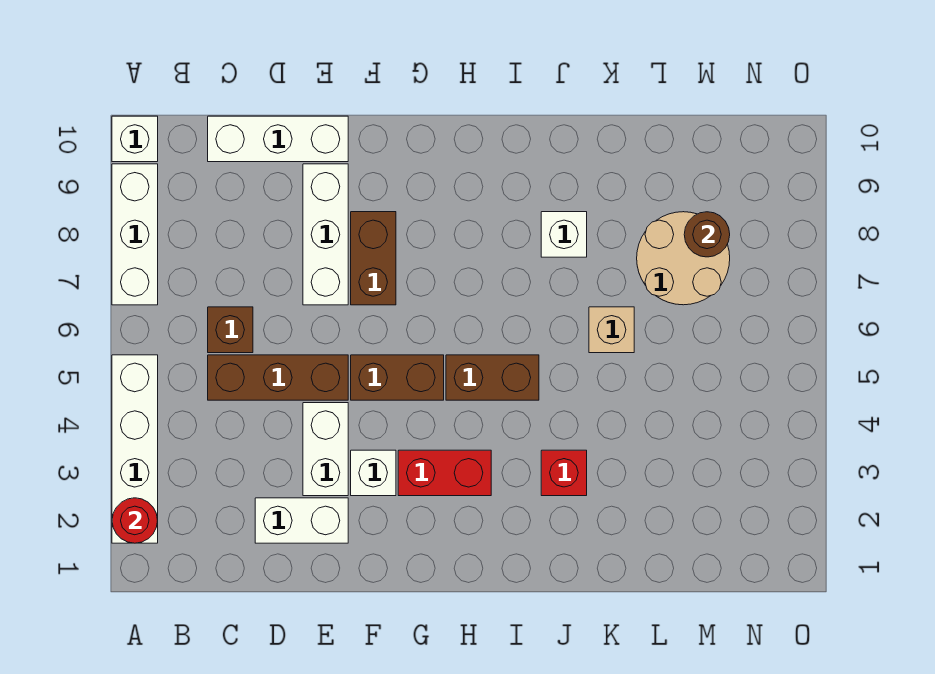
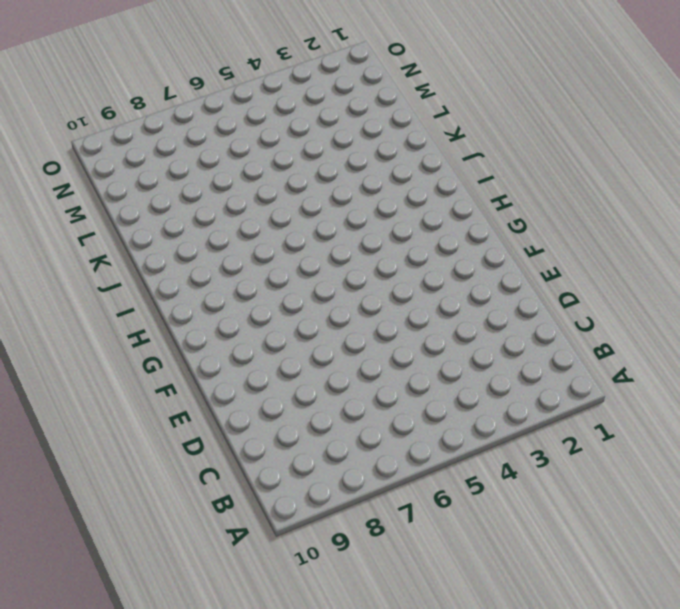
none -> white brick A2:A5 level 1
none -> white brick A7:A9 level 1
none -> white brick A10 level 1

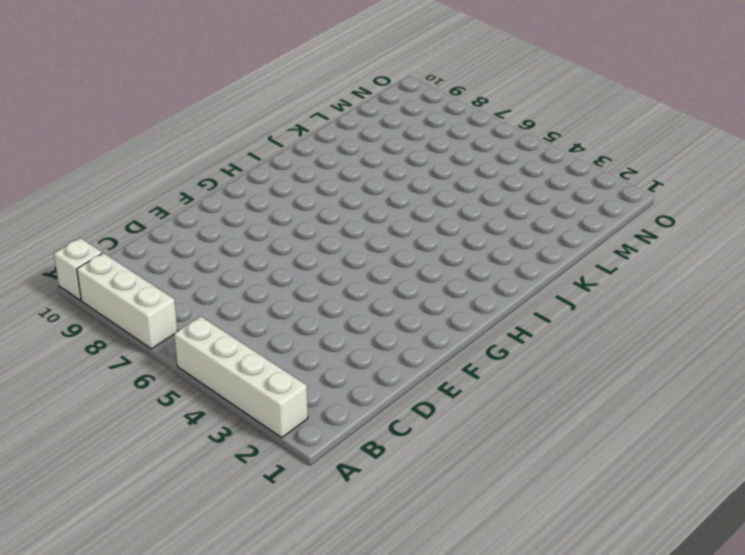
none -> brown brick C5:E5 level 1
none -> brown brick C6 level 1
none -> white brick C10:E10 level 1

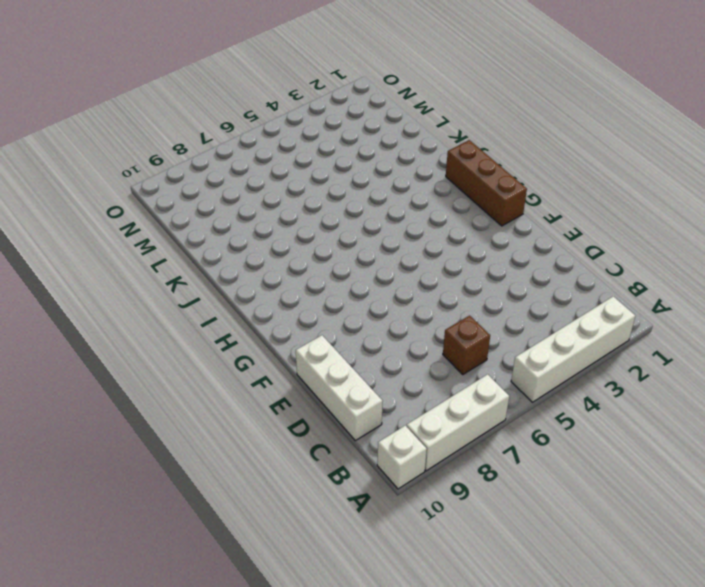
brown brick G1:I1 level 1 -> brown brick C5:E5 level 1
none -> white brick D2:E2 level 1
none -> white brick E3:E4 level 1
none -> white brick E7:E9 level 1

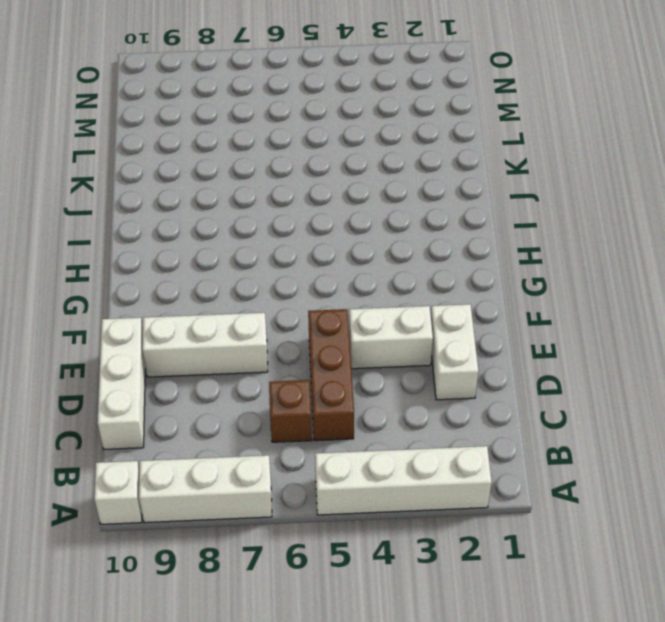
none -> white brick F3 level 1
none -> brown brick F5:G5 level 1
none -> brown brick F7:F8 level 1

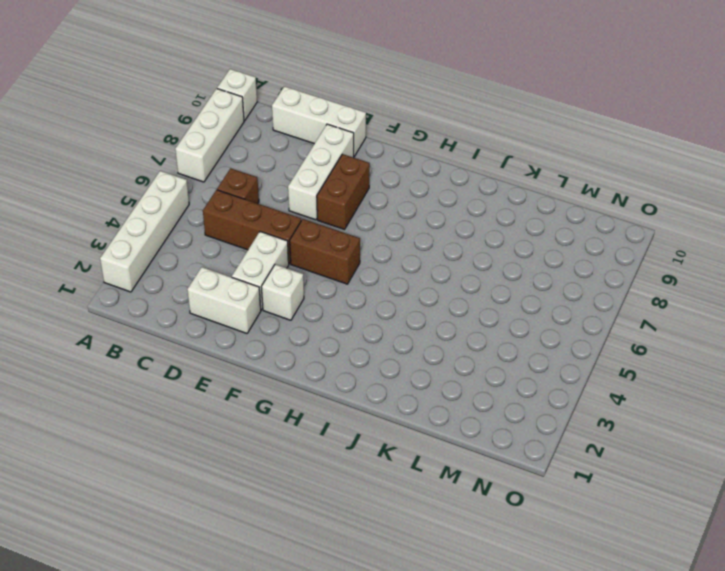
none -> red brick G3:H3 level 1
none -> brown brick H5:I5 level 1
none -> red brick J3 level 1

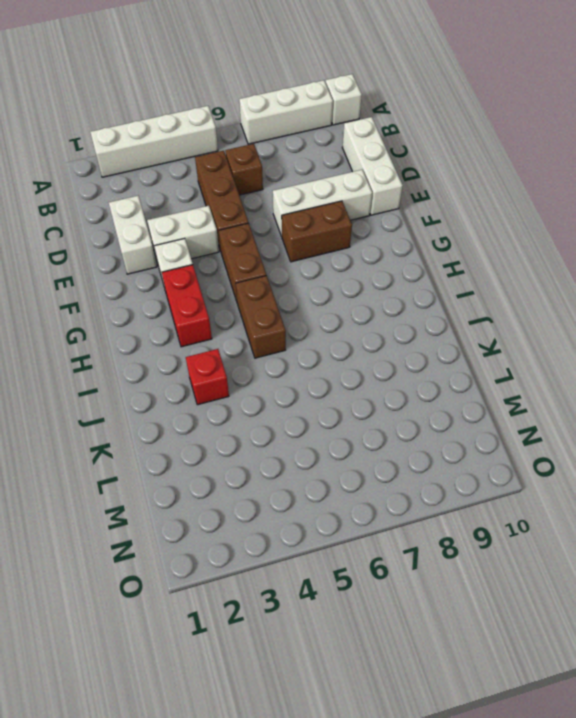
none -> white brick J8 level 1
none -> tan brick K6 level 1
none -> tan round brick L7:M8 level 1

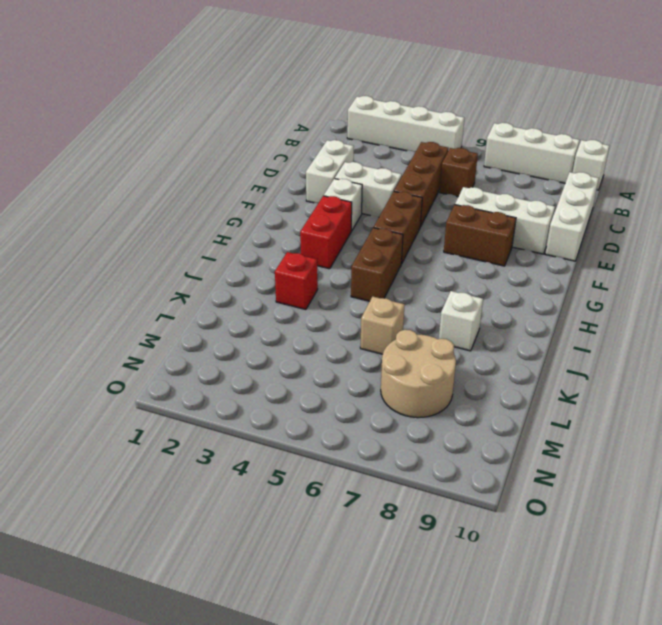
none -> red round brick A2 level 2
none -> brown round brick M8 level 2

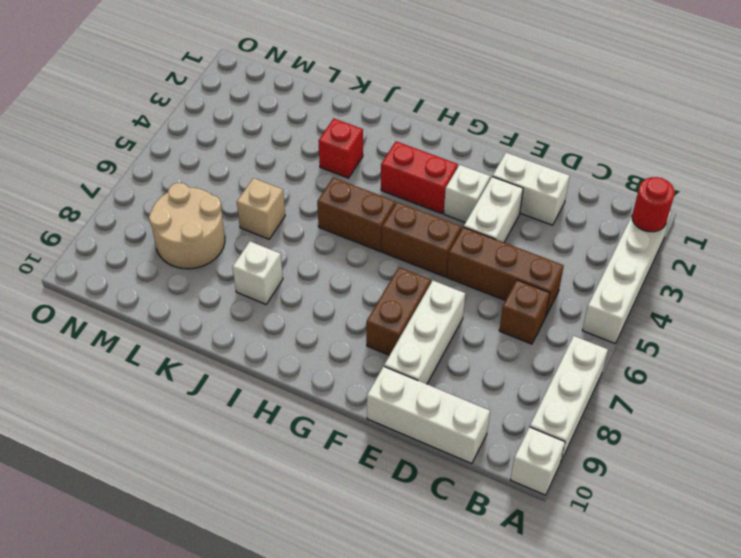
none -> brown round brick M8 level 2

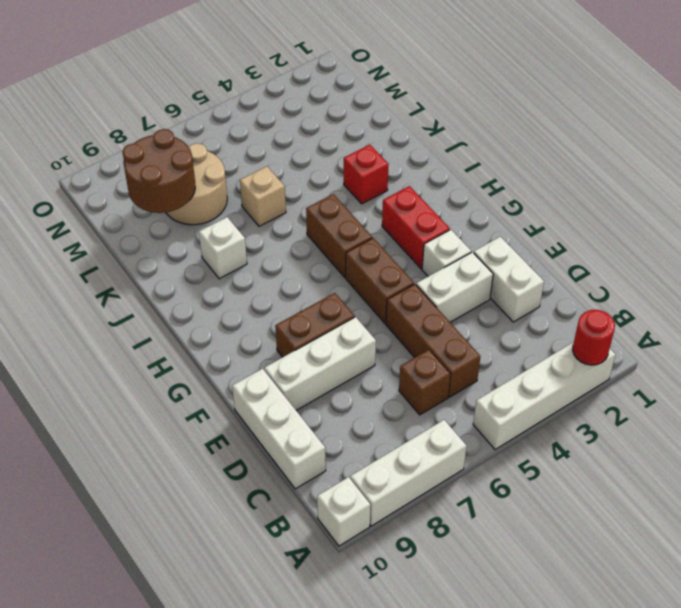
brown round brick L8:M9 level 2 -> brown round brick M8 level 2

